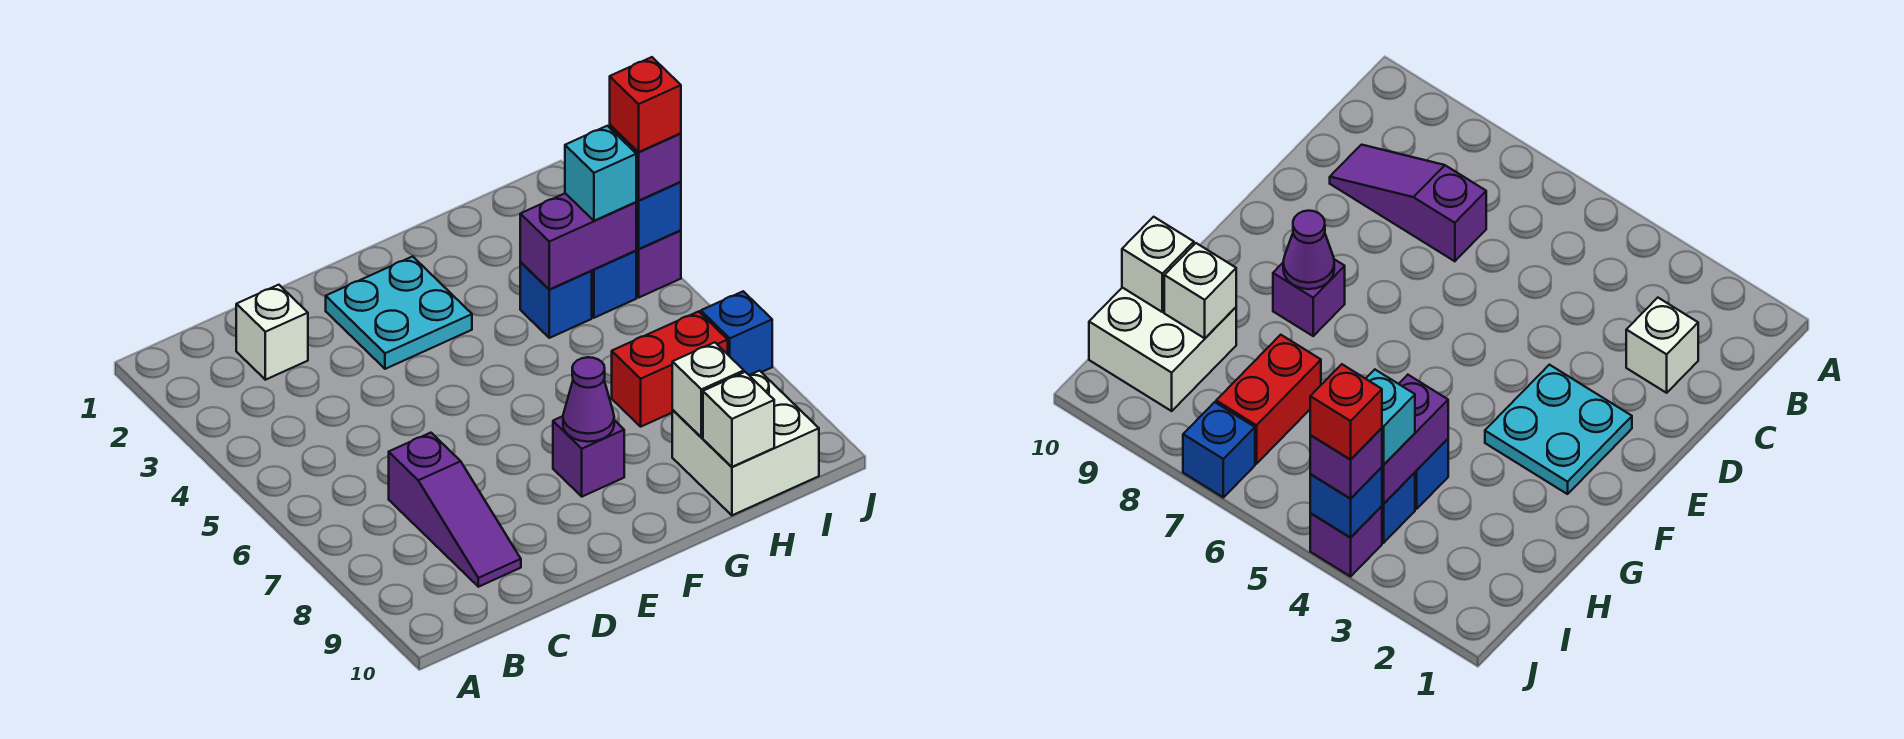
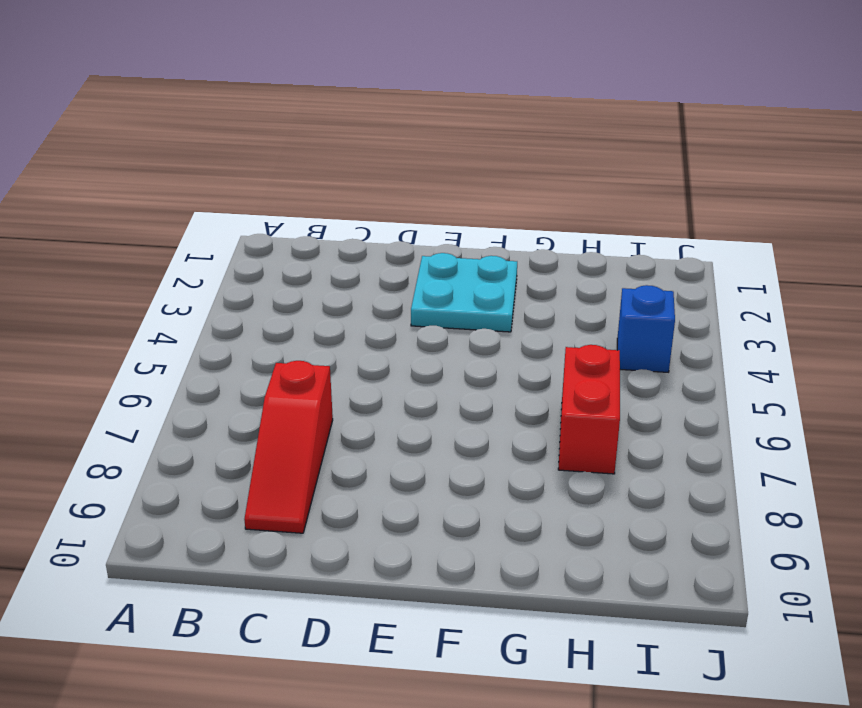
red slope C7:C9 level 1 top 7 -> purple slope C7:C9 level 1 top 7
red brick H6:H7 level 1 -> red brick H7:I7 level 1
none -> white brick C2 level 1
none -> purple brick F8 level 1
none -> blue brick H4 level 1

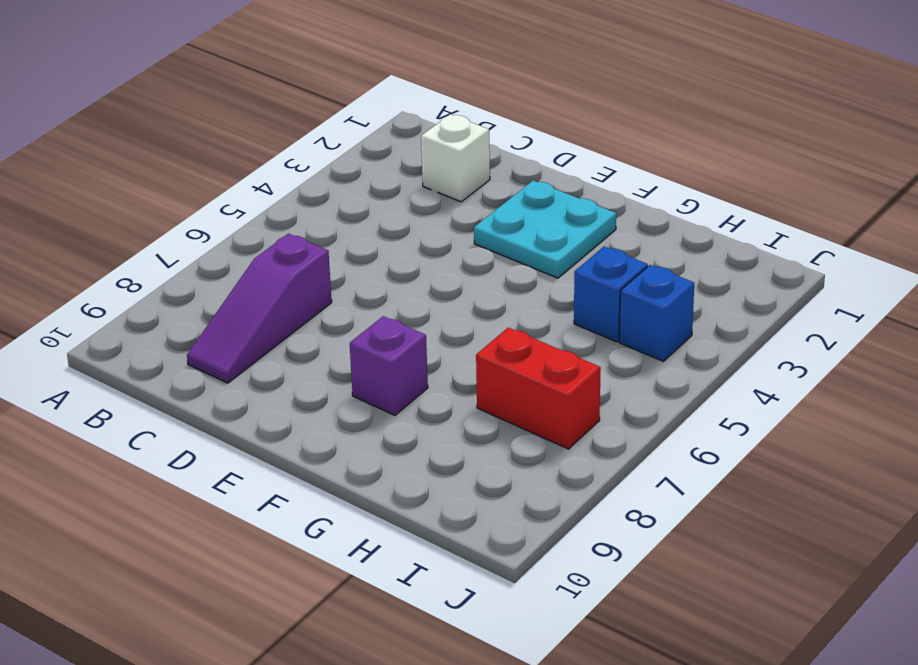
none -> white brick H9:I10 level 1
none -> purple brick J4 level 1
none -> blue brick J7 level 1

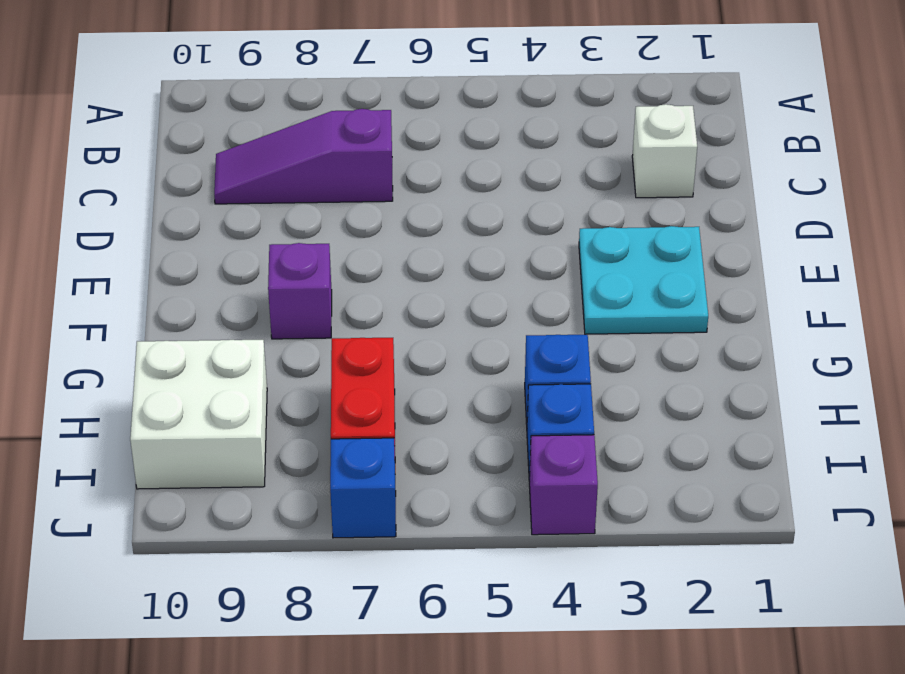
none -> purple cone F8 level 2
none -> purple brick H4:I4 level 2
none -> white brick H9 level 2

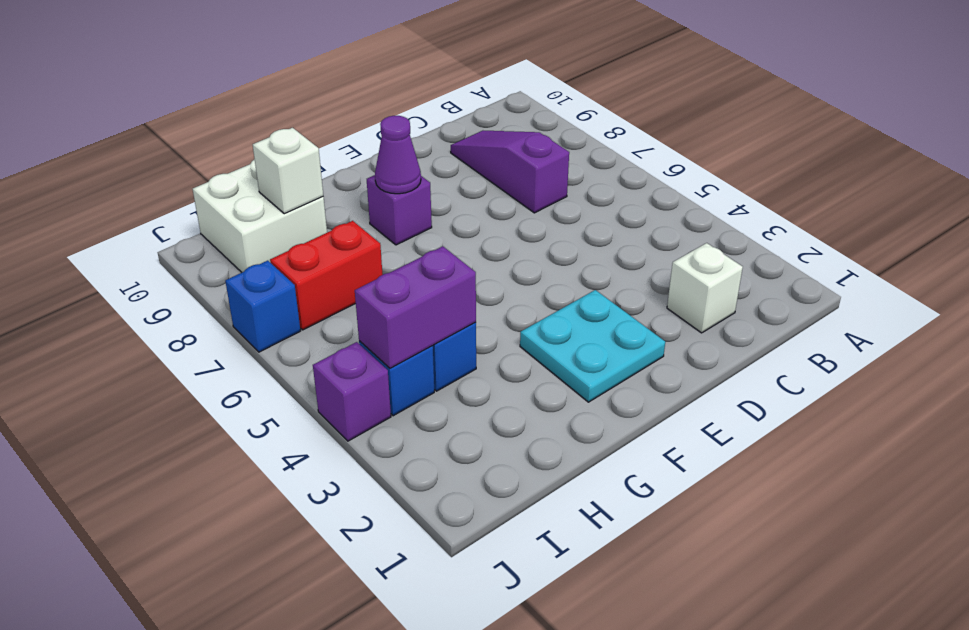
none -> white brick H10 level 2
none -> blue brick J4 level 2
none -> cyan brick I4 level 3

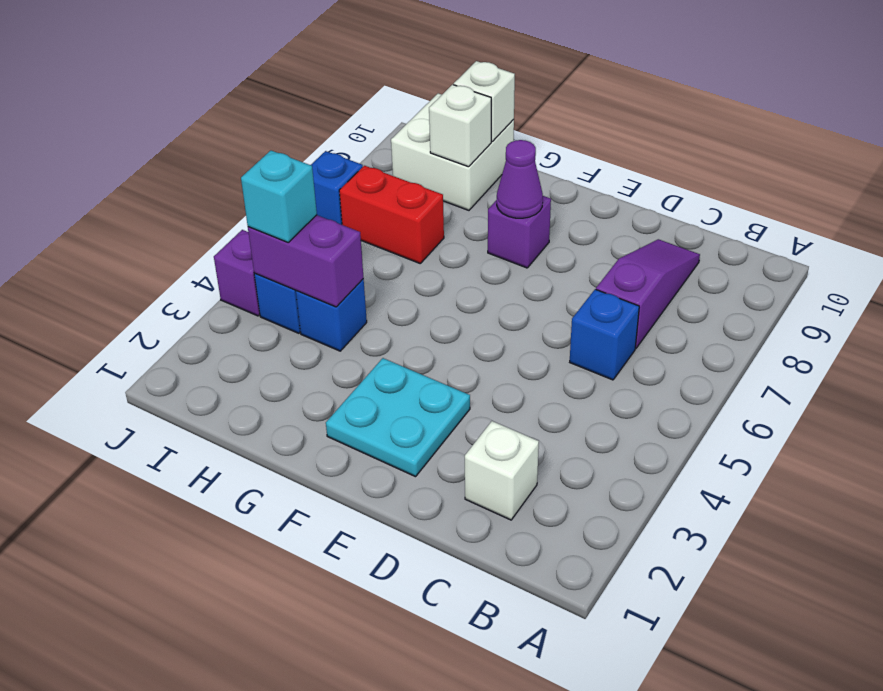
blue brick C6 level 1 -> blue brick J4 level 2
none -> purple brick J4 level 3
none -> red brick J4 level 4

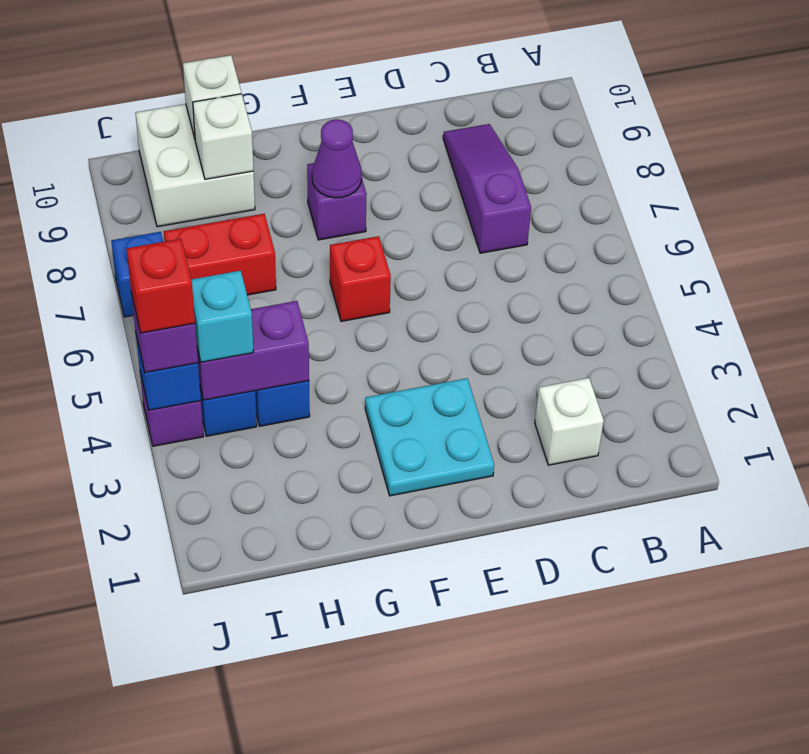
red brick F6 level 1 -> none

